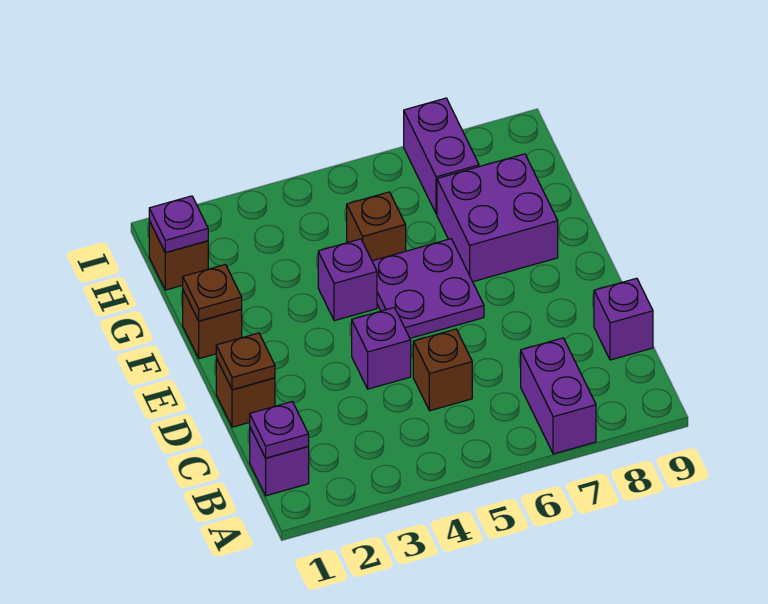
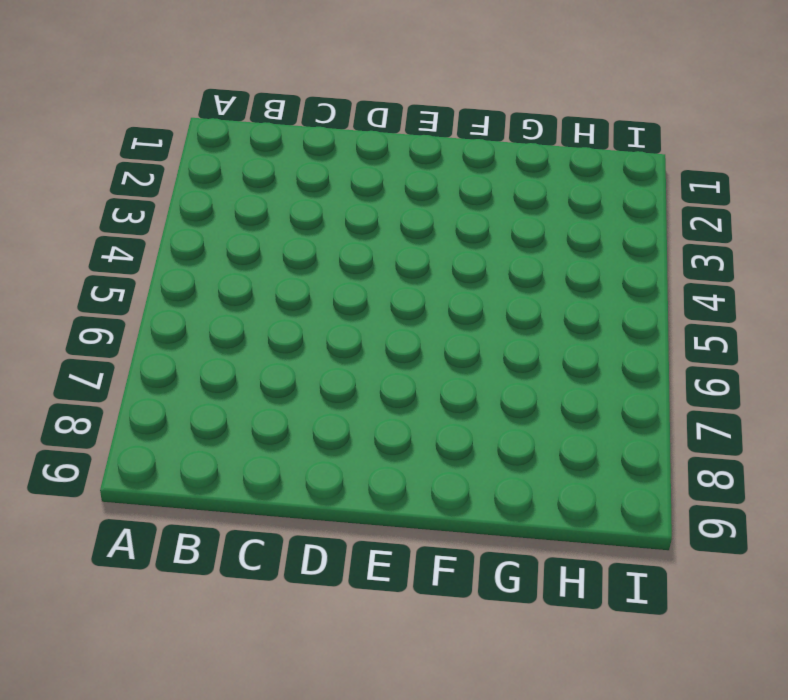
none -> purple brick A7:B7 level 1
none -> purple brick B1 level 1
none -> brown brick C5 level 1

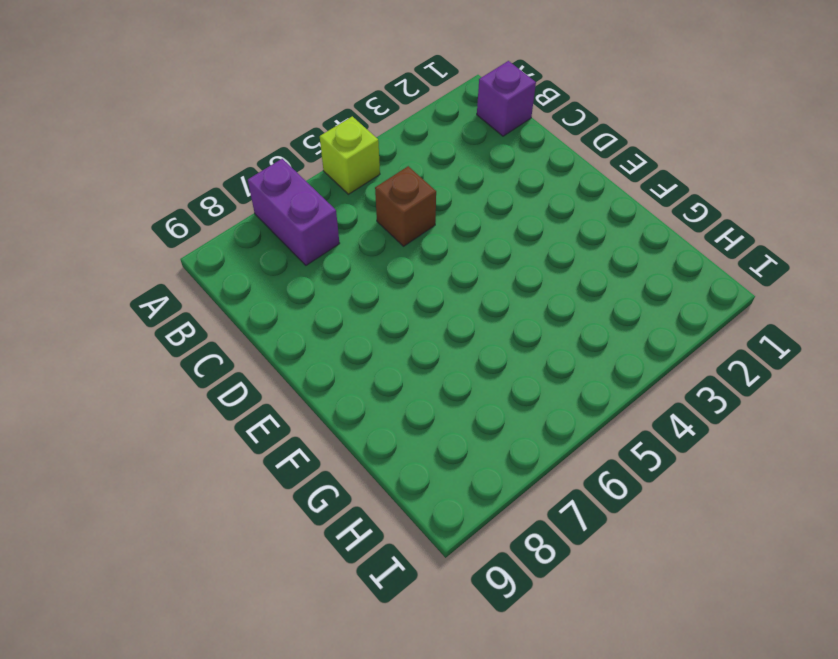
lime brick A5 level 1 -> none
none -> purple brick C9 level 1
none -> brown brick D1 level 1
none -> purple brick D4 level 1

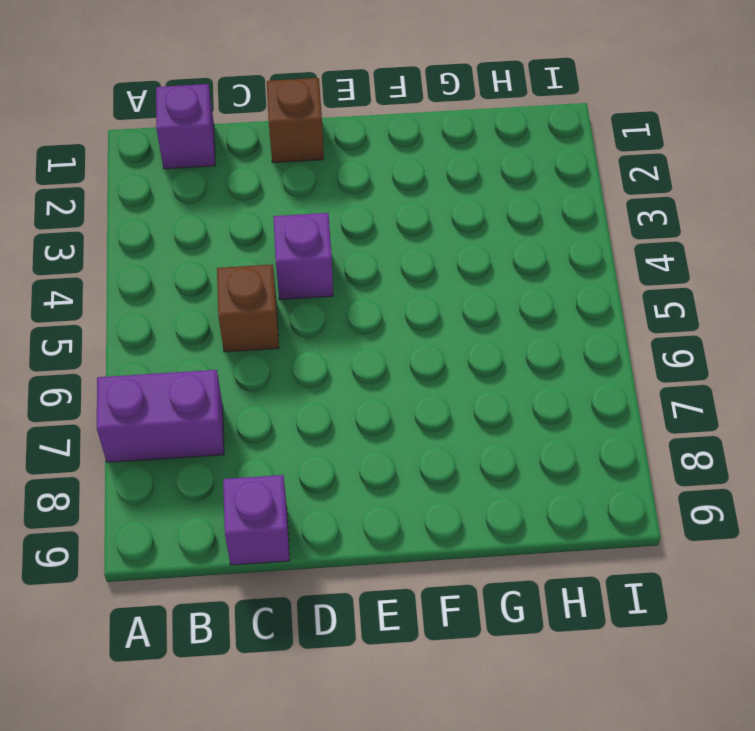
none -> purple plate E5:F6 level 1
none -> brown brick F1 level 1
none -> purple brick F4 level 1

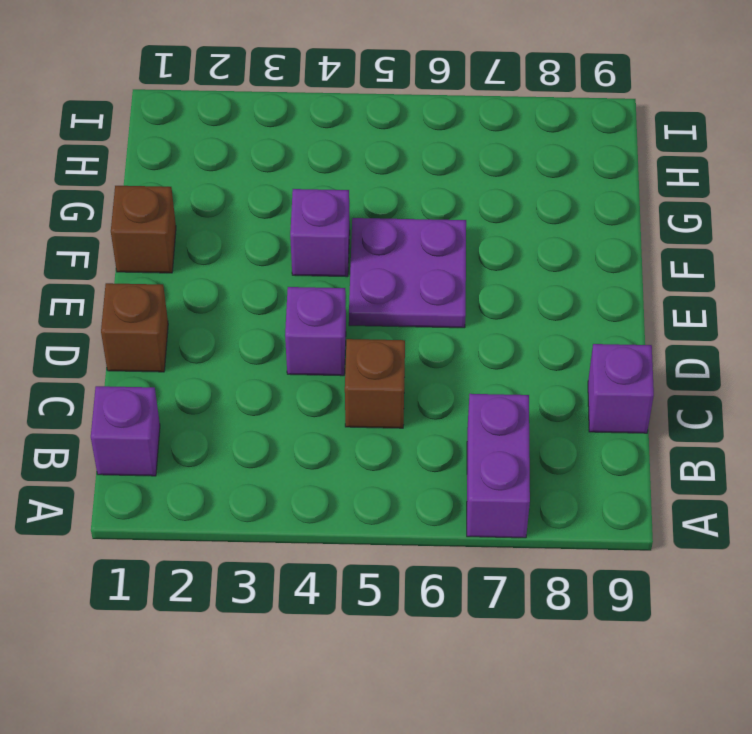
none -> purple brick F7:G8 level 1
none -> brown brick G5 level 1
none -> brown brick H1 level 1

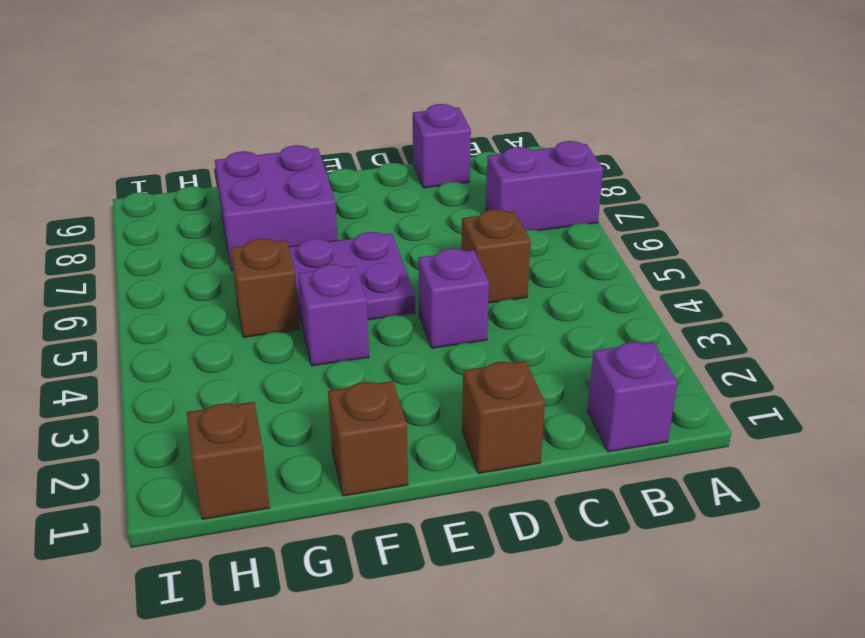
none -> purple brick H7:I7 level 1
none -> purple plate B1 level 2
none -> brown plate D1 level 2

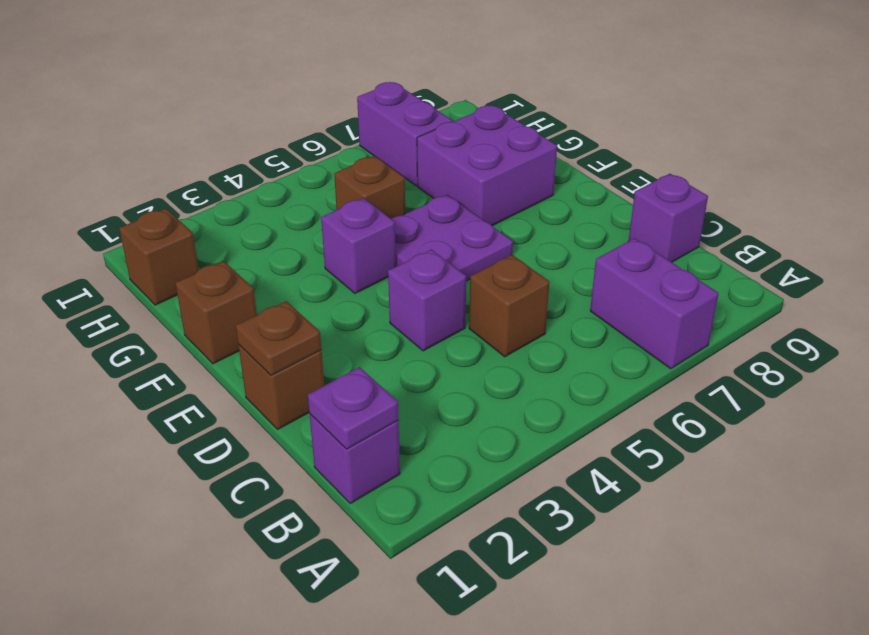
none -> brown plate F1 level 2
none -> purple plate H1 level 2

